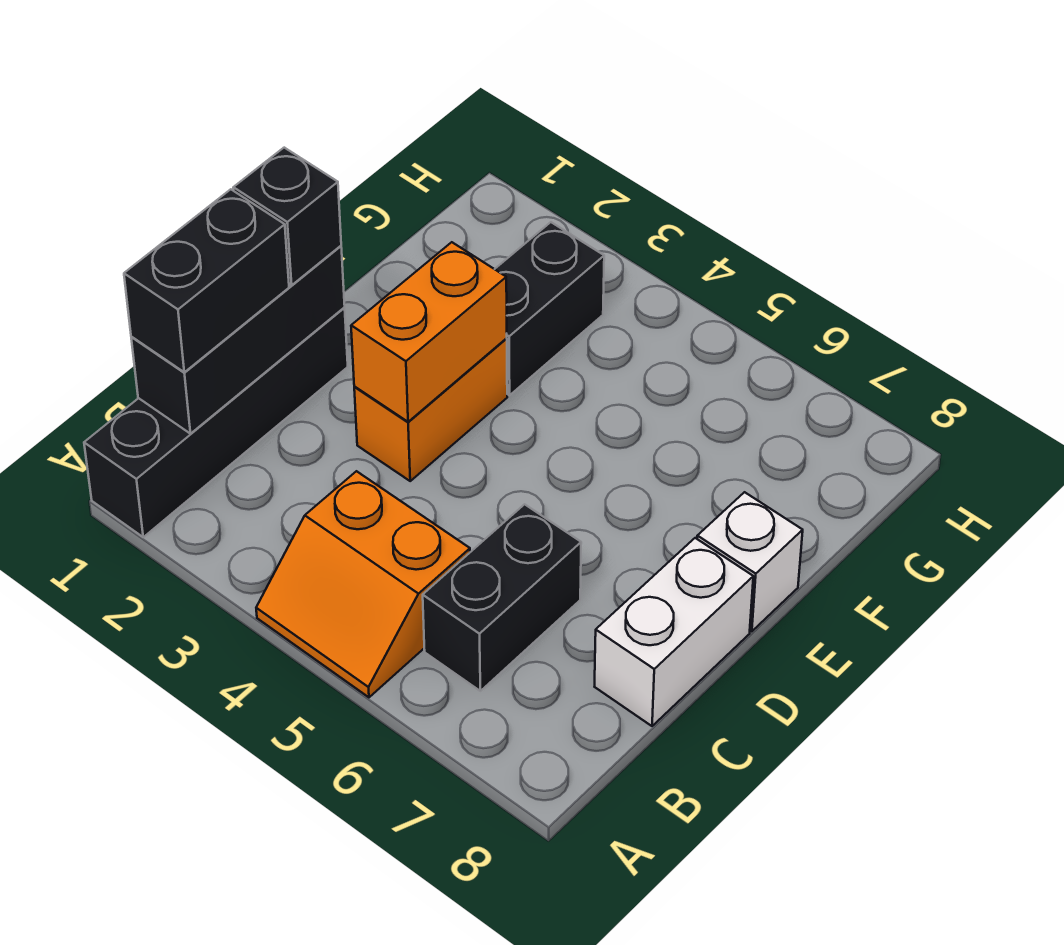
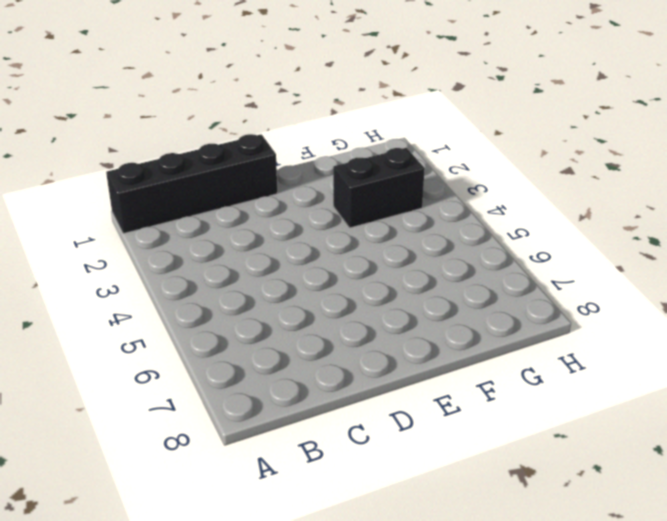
none -> orange slope A4:B5 level 1 top B
none -> black brick B6:C6 level 1

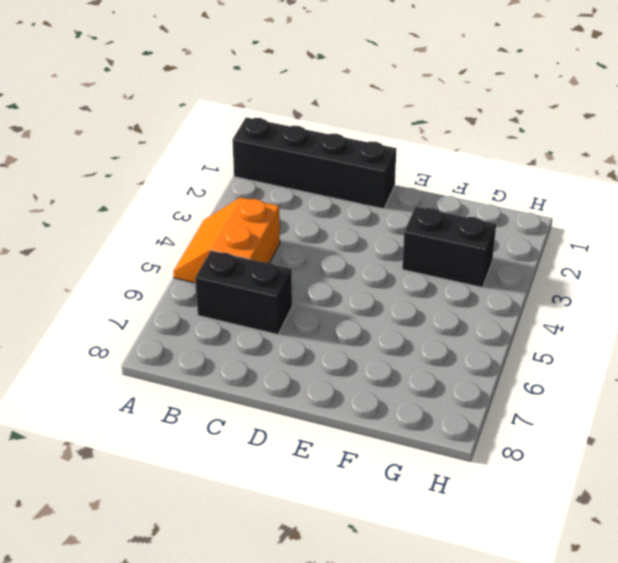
none -> white brick C8:D8 level 1
none -> orange brick D3:E3 level 1

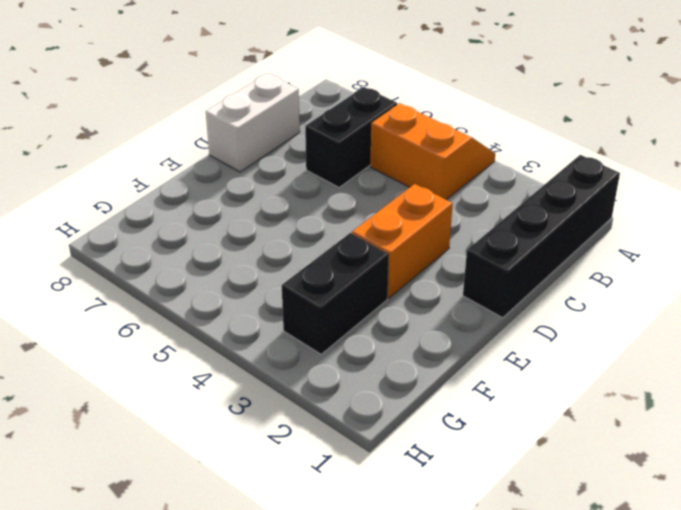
none -> white brick E8 level 1
none -> black brick B1:D1 level 2

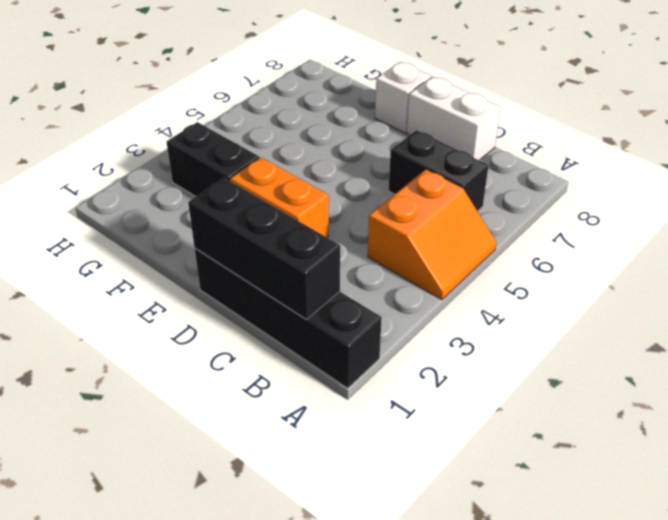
none -> orange brick D3:E3 level 2
none -> black brick B1:C1 level 3

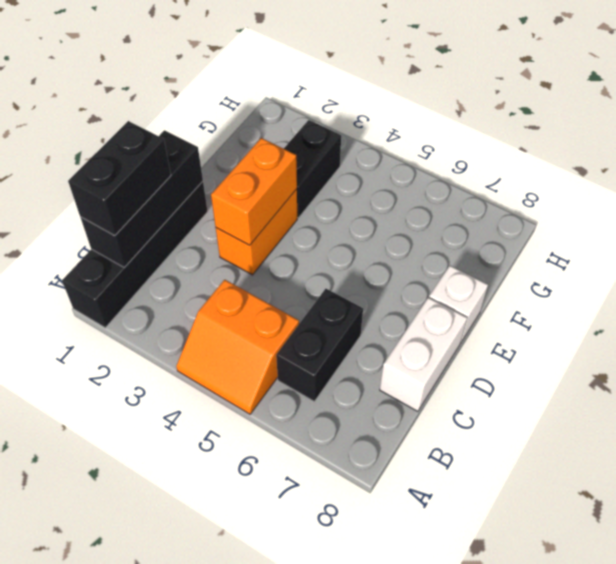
none -> black brick D1 level 3

